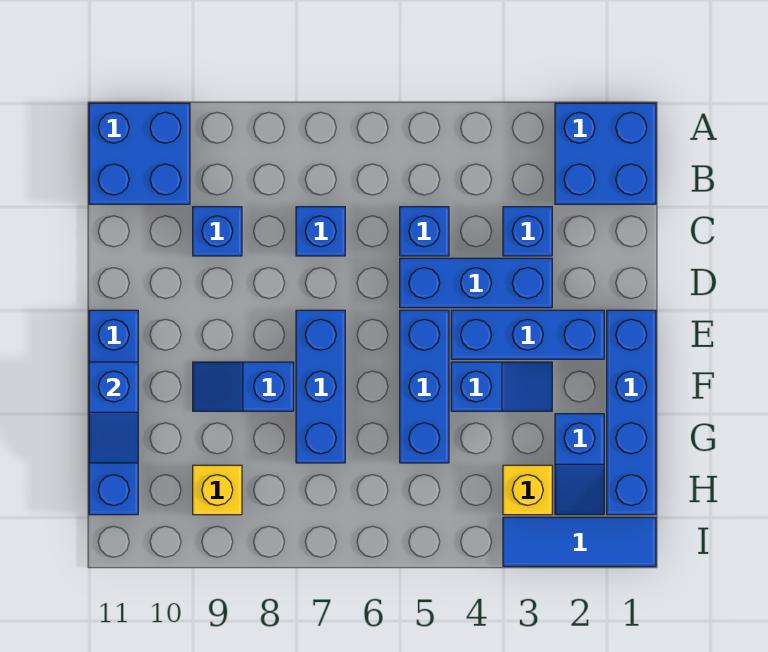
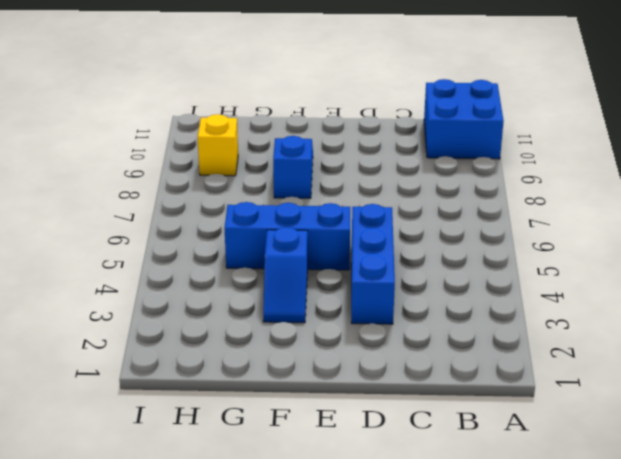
none -> blue brick A1:B2 level 1
none -> blue brick C3 level 1
none -> blue brick C5 level 1

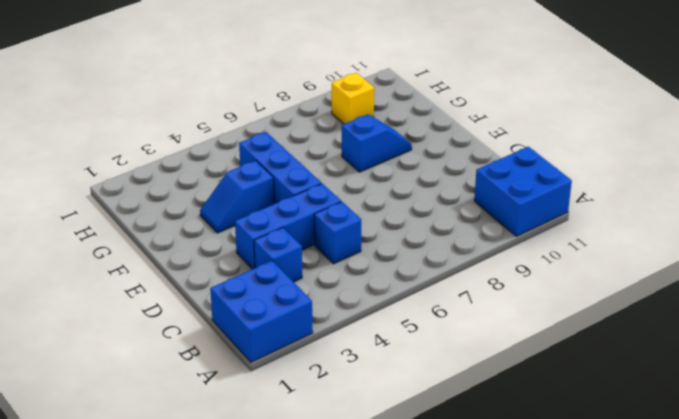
none -> blue brick C7 level 1
none -> blue brick C9 level 1
none -> blue brick E1:H1 level 1

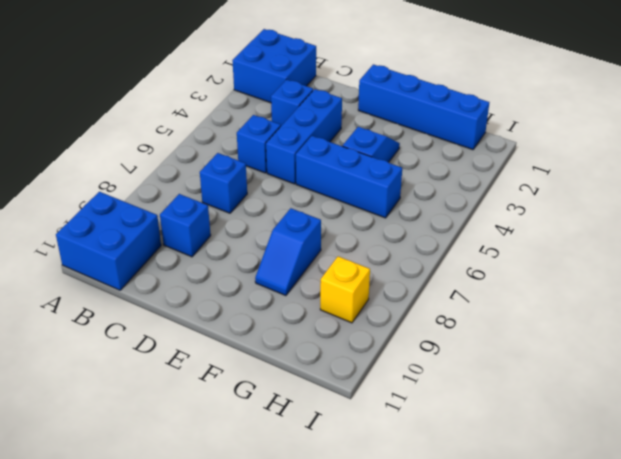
none -> blue brick E2:E4 level 1
none -> blue brick E7:G7 level 1
none -> blue brick E11:H11 level 1

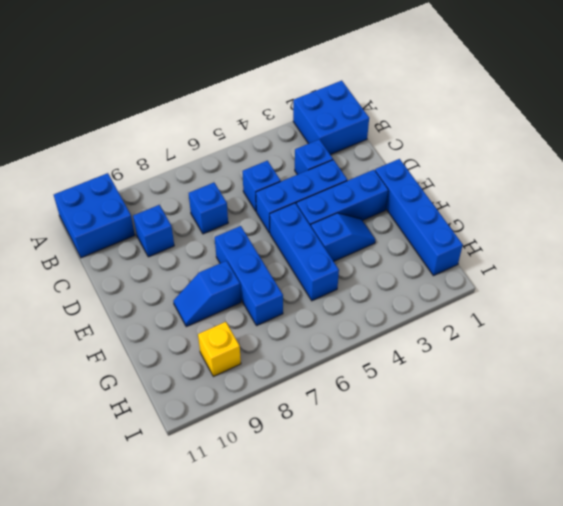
none -> blue brick E11:H11 level 1
none -> blue slope G2:H2 level 1 top G
none -> yellow brick H3 level 1

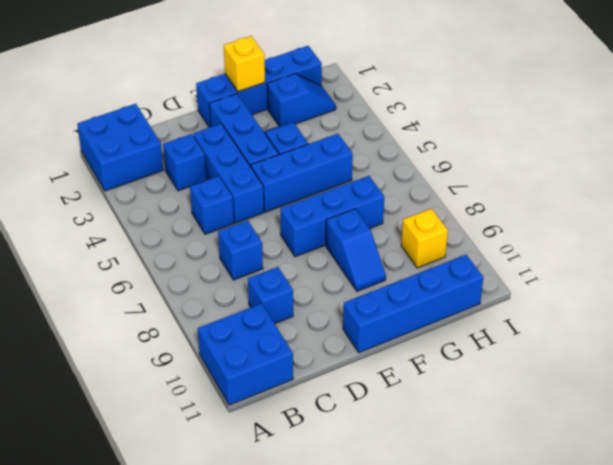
yellow brick F1 level 2 -> yellow brick H3 level 1
none -> blue tile I1:I3 level 1
none -> blue slope F11:G11 level 2 top F

